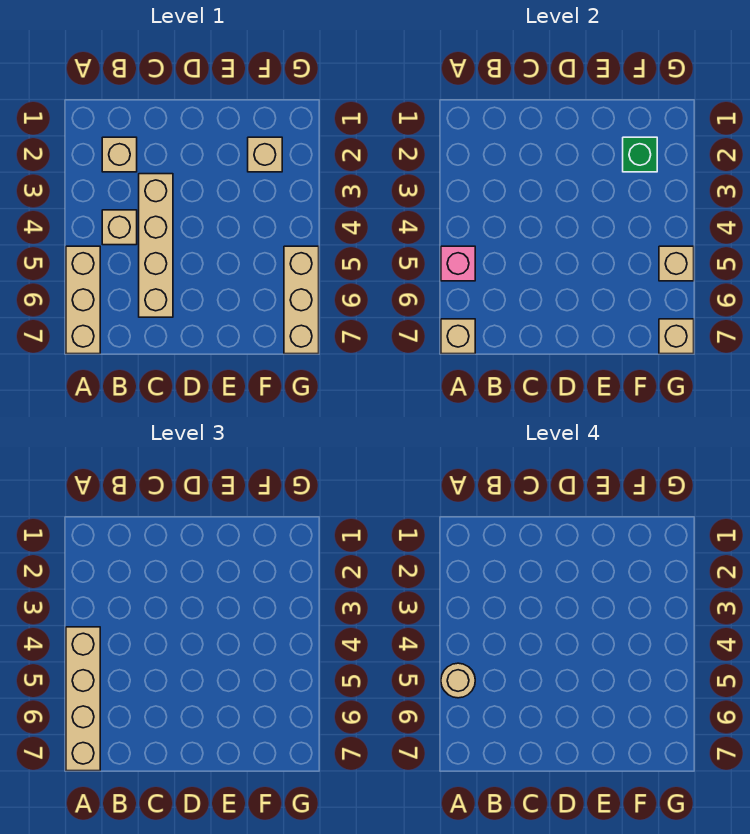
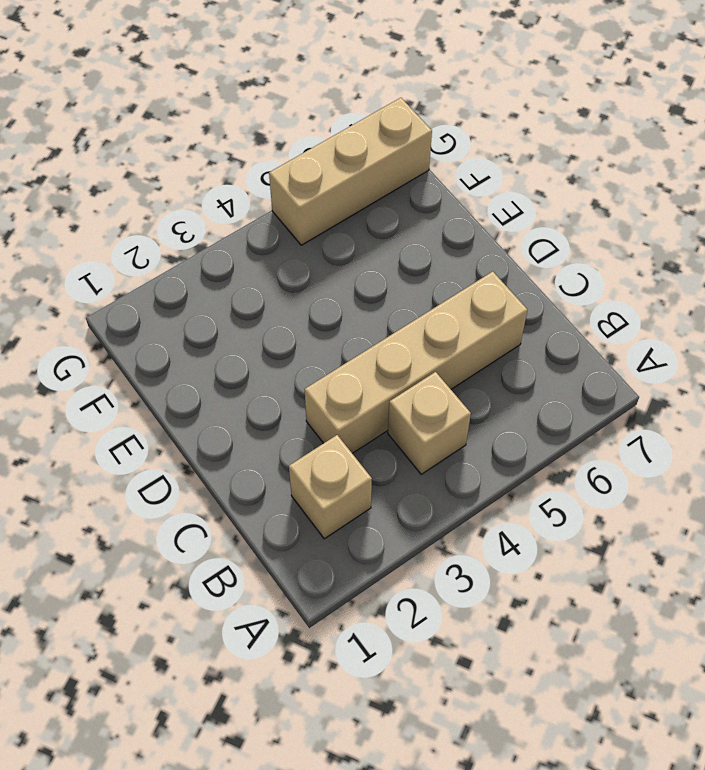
none -> tan brick A5:A7 level 1
none -> tan brick F2 level 1
none -> pink brick A5 level 2

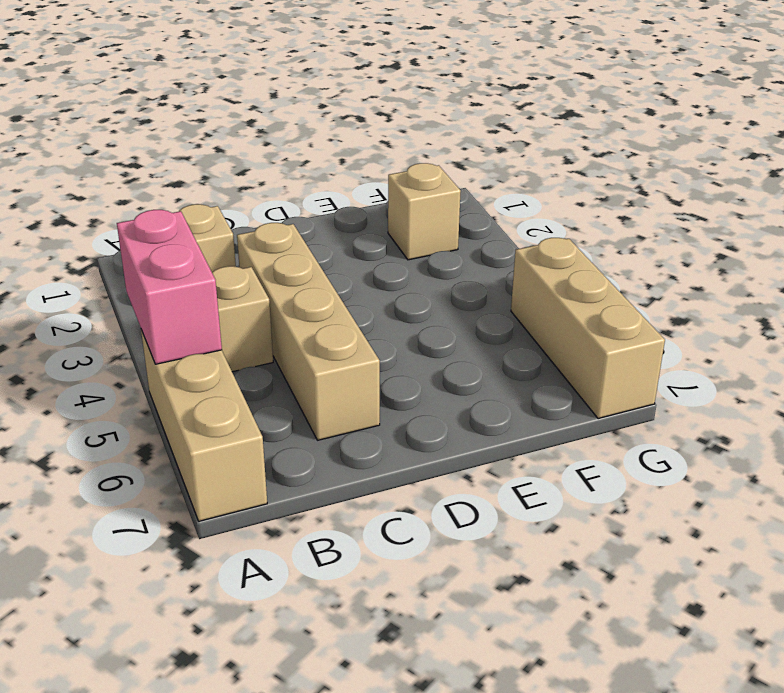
pink brick A4:A5 level 2 -> pink brick A5 level 2
none -> tan brick A7 level 2
none -> green brick F2 level 2
none -> tan brick G5 level 2

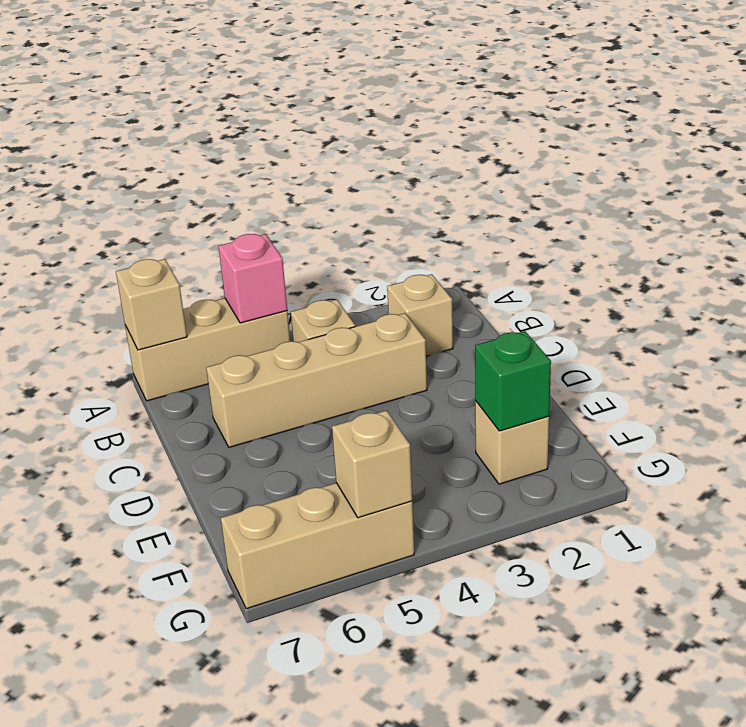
none -> tan brick G7 level 2
none -> tan brick A4:A7 level 3
none -> tan round brick A5 level 4

